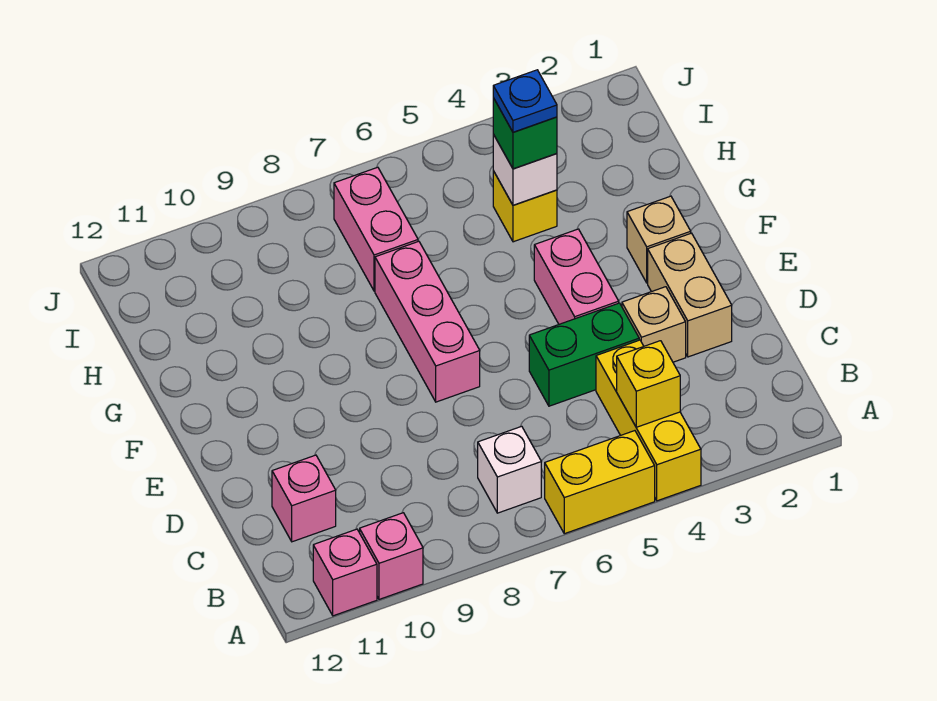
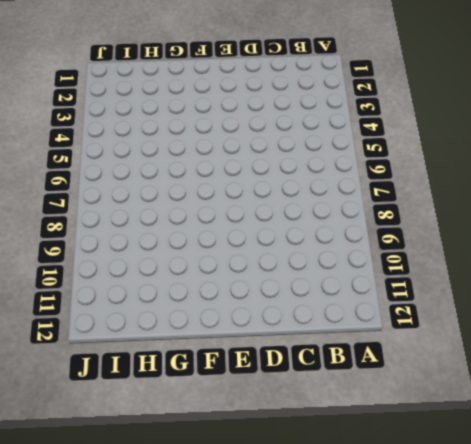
none -> yellow brick A4:C4 level 1
none -> yellow brick A5:A6 level 1
none -> pink brick A10 level 1

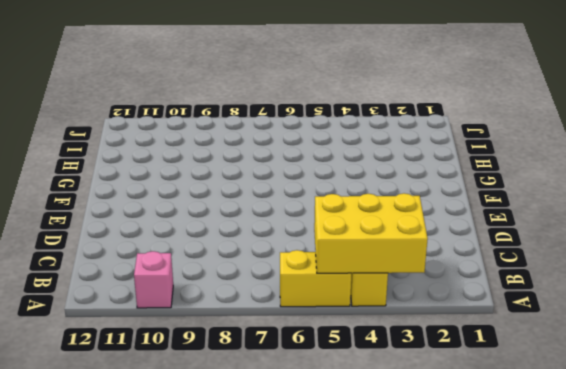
yellow brick A3:B5 level 2 -> yellow brick B4 level 2
none -> pink brick A11 level 1
none -> white brick B7 level 1
none -> pink brick C11 level 1

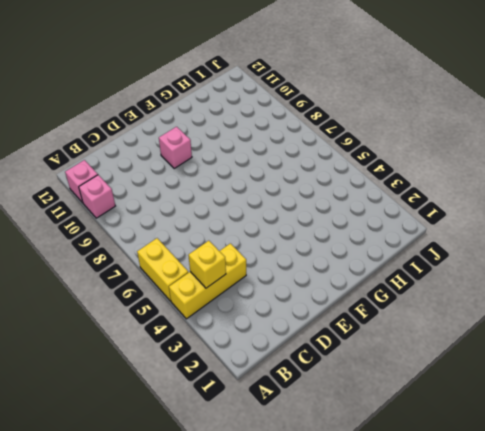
pink brick E10 level 1 -> pink brick C11 level 1
none -> white brick B7 level 1
none -> tan brick D2:E2 level 1
none -> tan brick D3 level 1

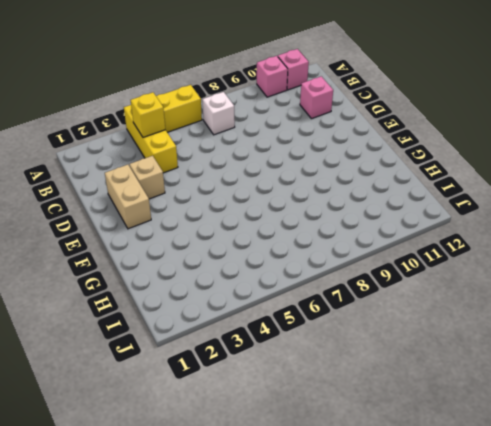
none -> green brick D4:D5 level 1
none -> pink brick E4:F4 level 1
none -> pink brick E7:G7 level 1

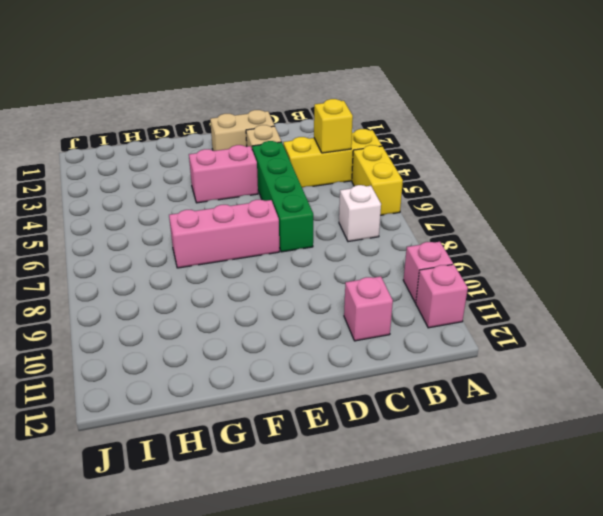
green brick D4:D7 level 1 -> green brick D4:D5 level 1
none -> tan brick F2 level 1
none -> yellow brick H4 level 1
none -> pink brick H7:I7 level 1

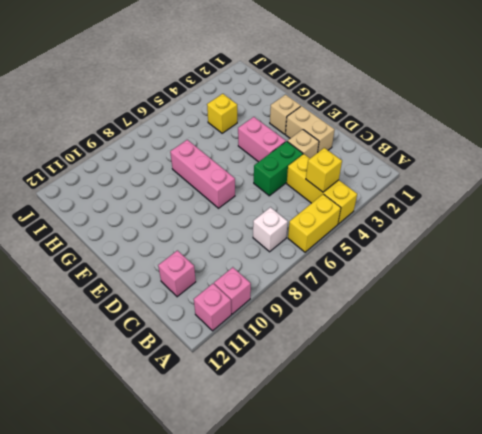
none -> pink brick H7:I7 level 1
none -> white brick H4 level 2
none -> green brick H4 level 3

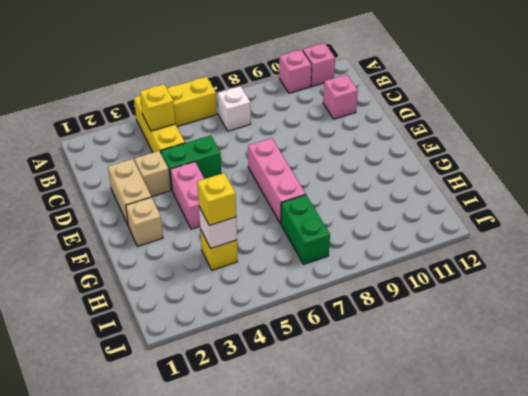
yellow brick H4 level 3 -> green brick H4 level 3
green brick H7:I7 level 1 -> pink brick H7:I7 level 1
none -> blue plate H4 level 4

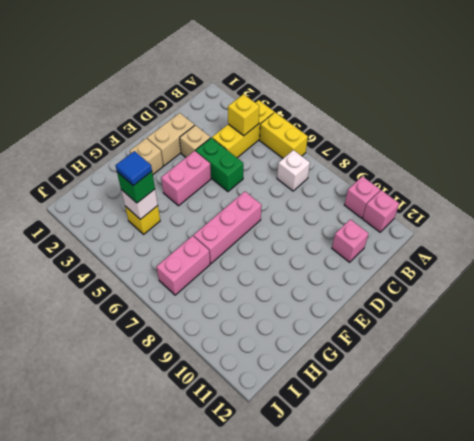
blue tile H4 level 4 -> blue plate H4 level 4

